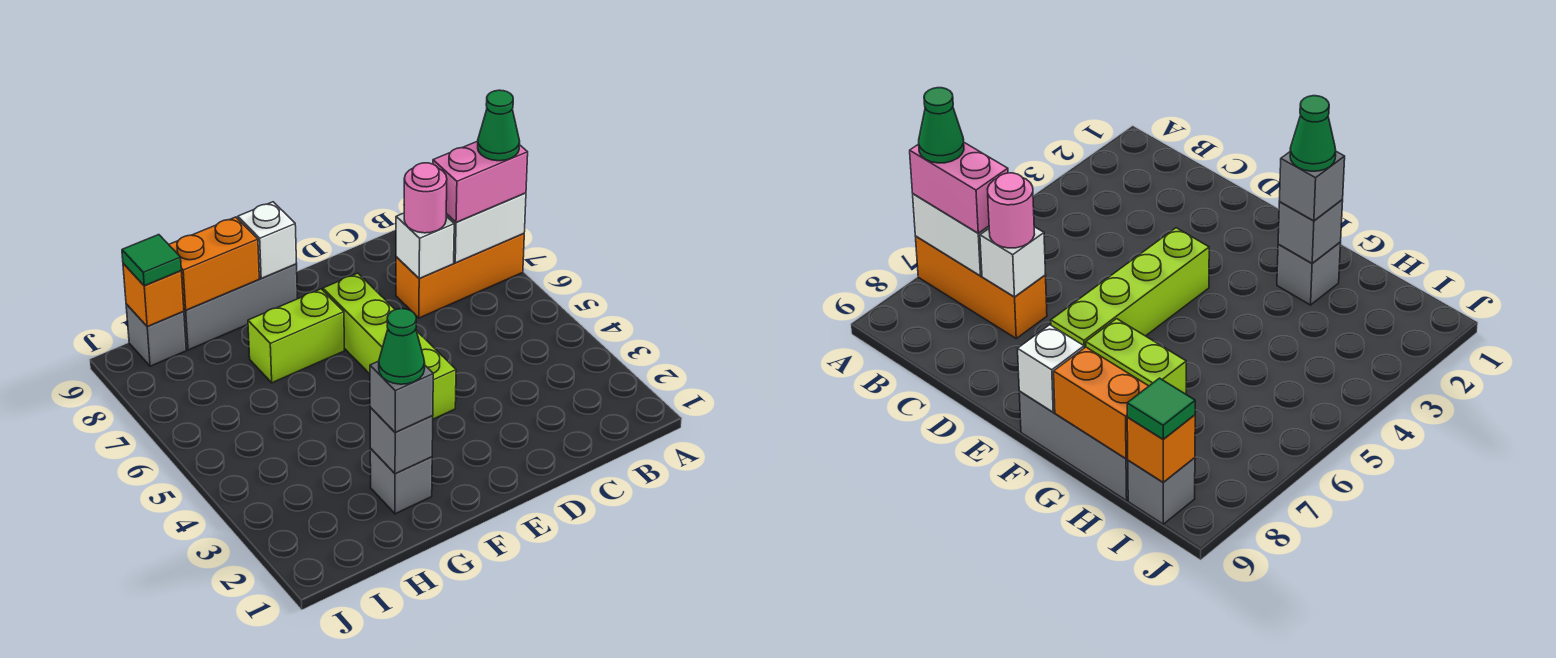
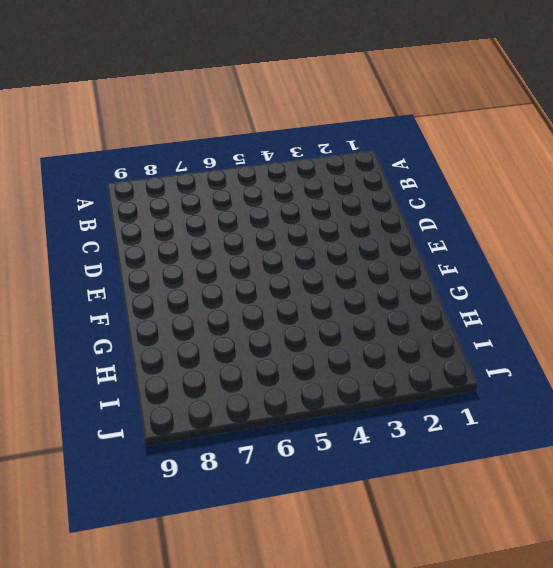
none -> orange brick A7:C7 level 1
none -> lime brick E4:E7 level 1
none -> lime brick F7:G7 level 1

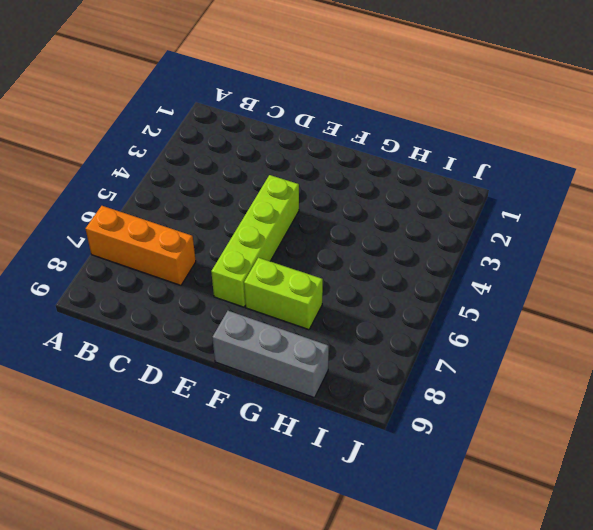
none -> grey brick G2 level 1
none -> grey brick I9 level 1
none -> white brick A7:B7 level 2

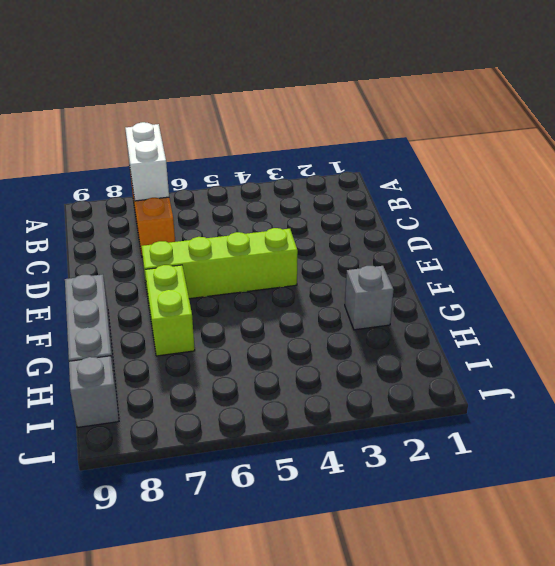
none -> white brick C7 level 2
none -> white brick F9 level 2
none -> grey brick G2 level 2

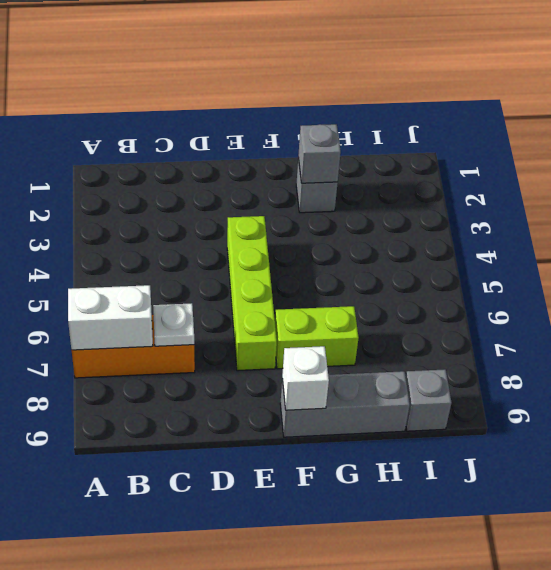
white plate C7 level 2 -> white brick C7 level 2
none -> orange brick G9:H9 level 2
none -> orange brick I9 level 2
none -> pink brick A7:B7 level 3

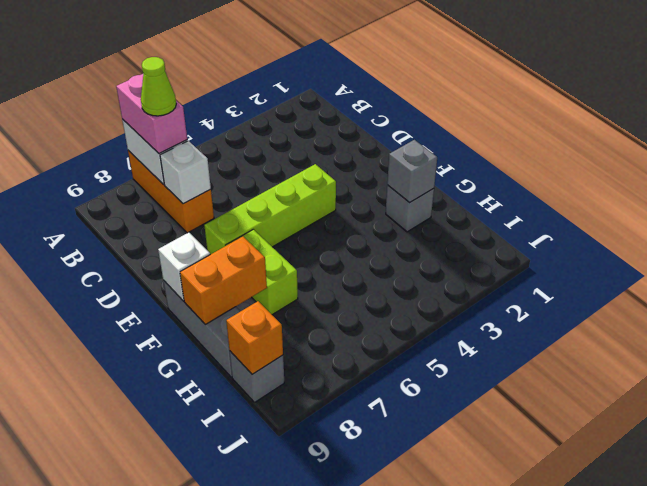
lime cone B7 level 4 -> none
orange brick G8:G9 level 2 -> orange brick G9:H9 level 2
none -> pink round brick C7 level 3
none -> grey brick G2 level 3
none -> green tile I9 level 3

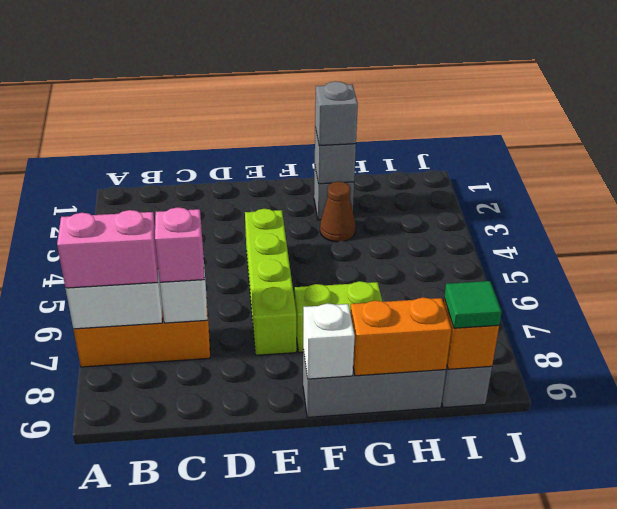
pink brick C7 level 3 -> pink round brick C7 level 3
brown cone G3 level 1 -> none
none -> green cone A7 level 4
none -> green cone G2 level 4

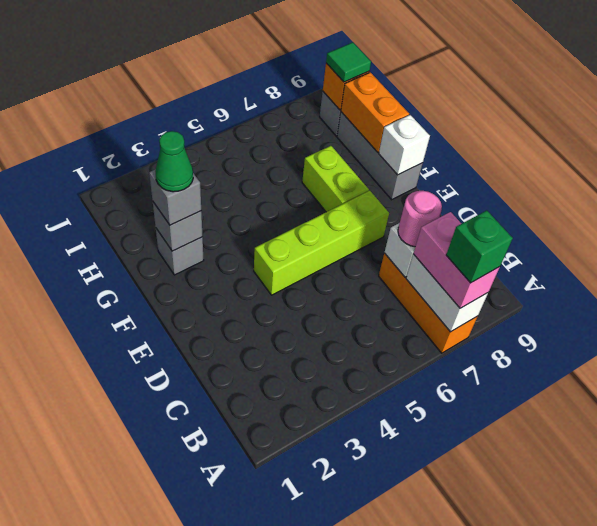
green brick A7 level 4 -> green cone A7 level 4

